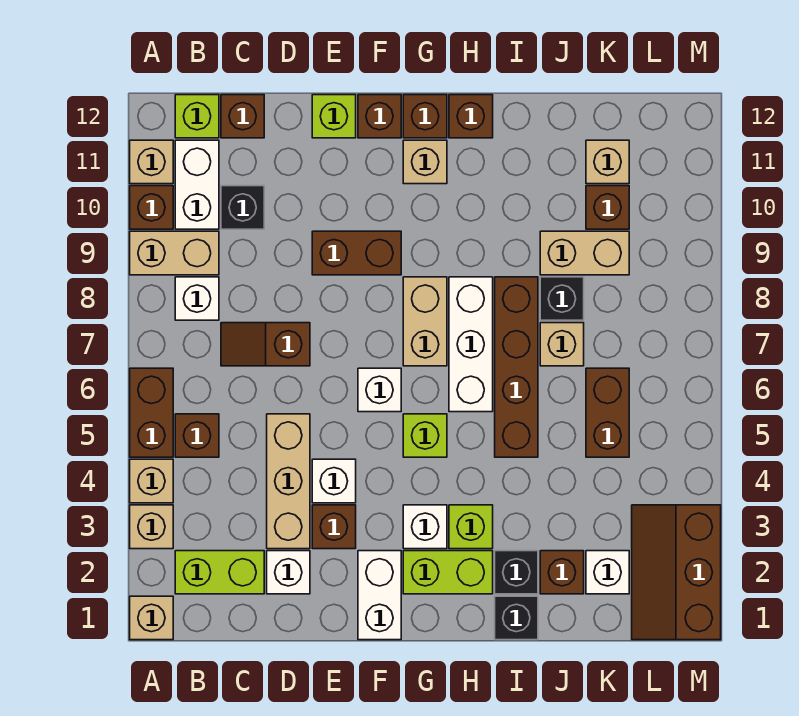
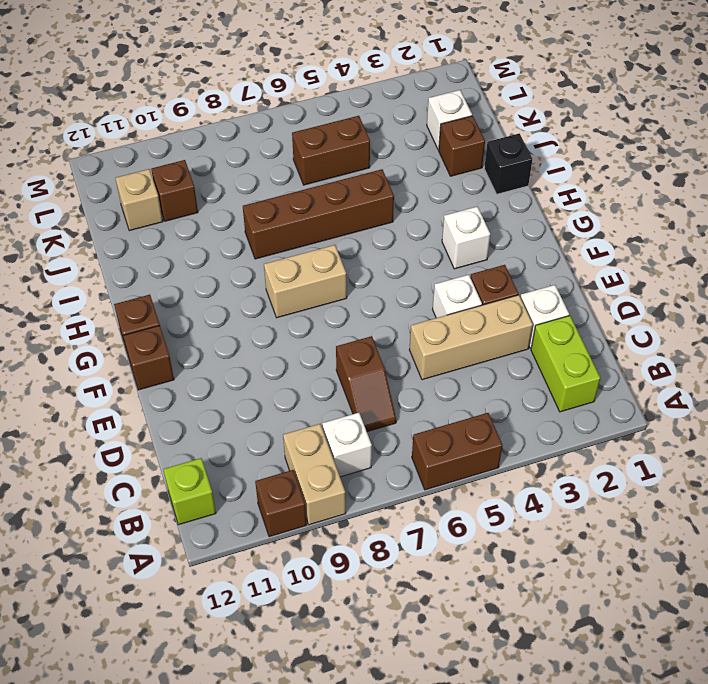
none -> tan brick A1 level 1
none -> tan brick A3 level 1
none -> tan brick A4 level 1
none -> tan brick A11 level 1

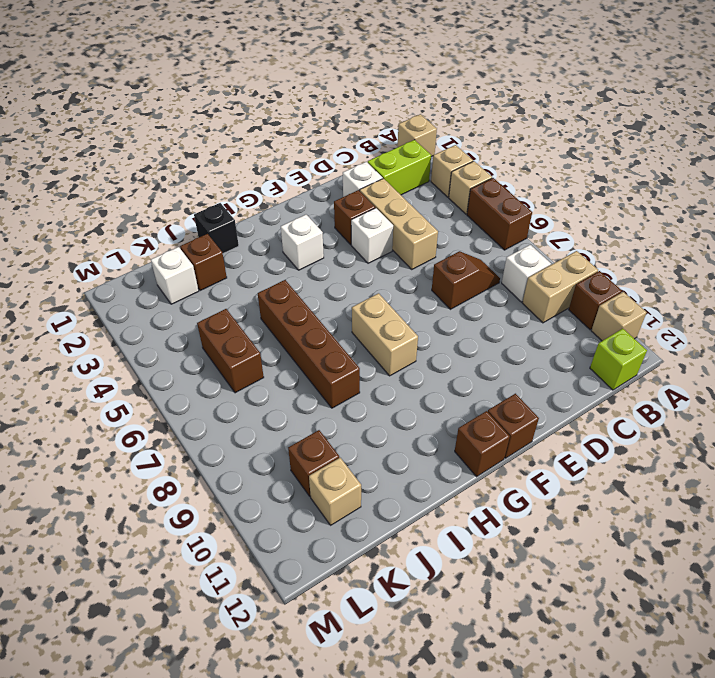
none -> brown brick B5 level 1
none -> white brick B10:B11 level 1
none -> black brick C10 level 1
none -> brown brick C12 level 1

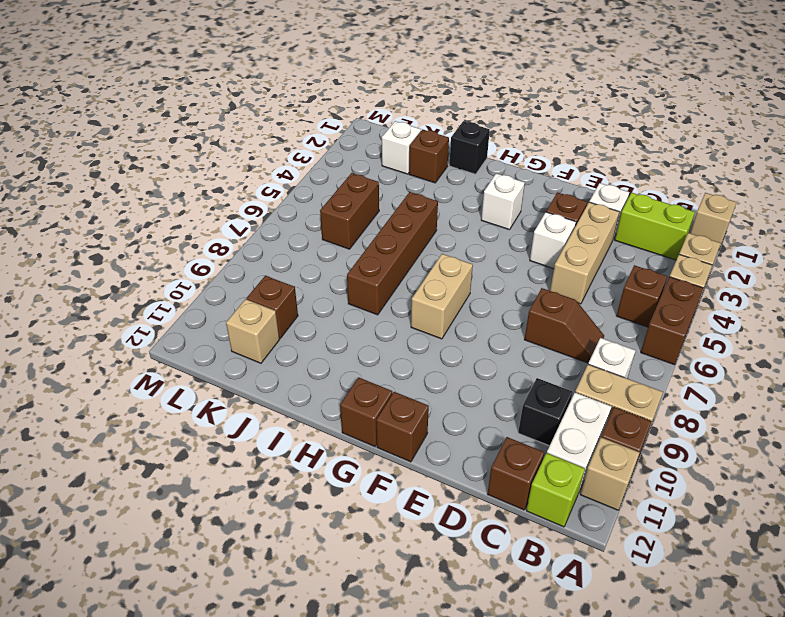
none -> brown brick E9:F9 level 1
none -> lime brick E12 level 1
none -> white brick F1:F2 level 1
none -> white brick F6 level 1

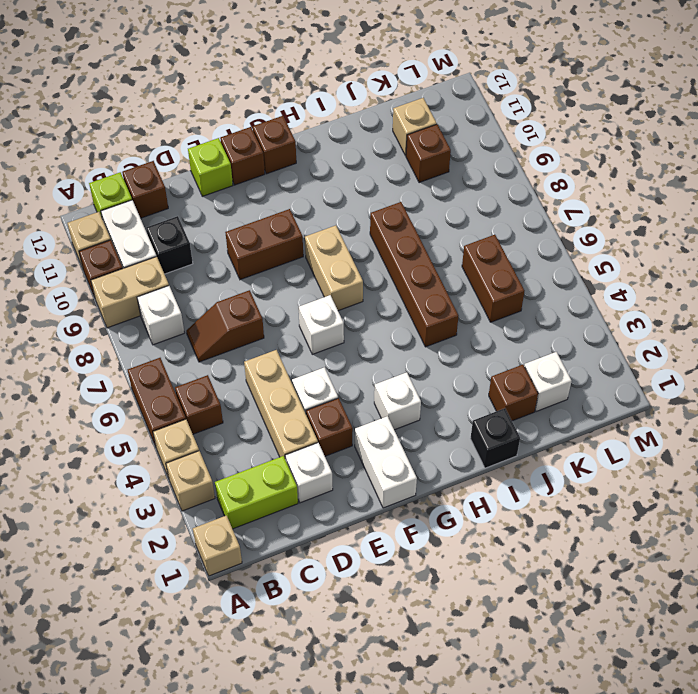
none -> lime brick G2:H2 level 1
none -> lime brick G5 level 1
none -> tan brick G11 level 1
none -> lime brick H3 level 1

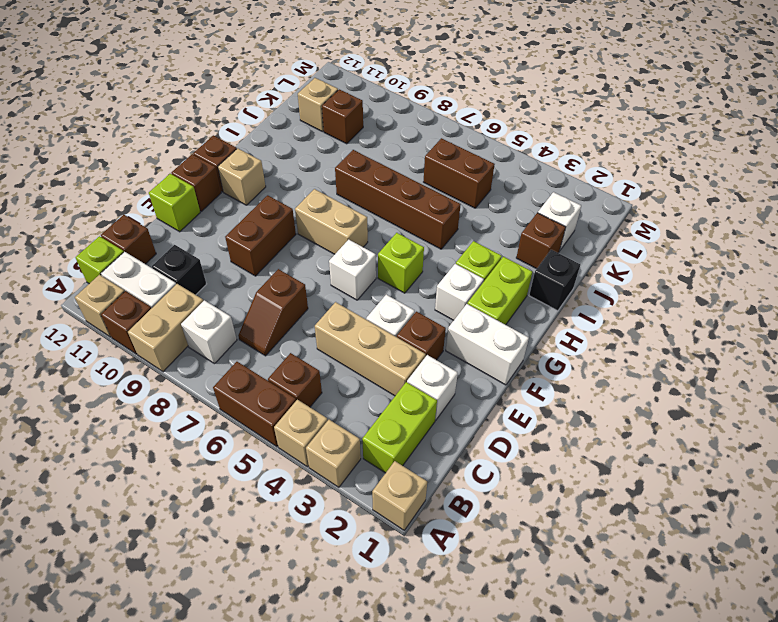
none -> white brick H6:H8 level 1
none -> brown brick H12 level 1
none -> black brick I2 level 1
none -> tan brick J7 level 1

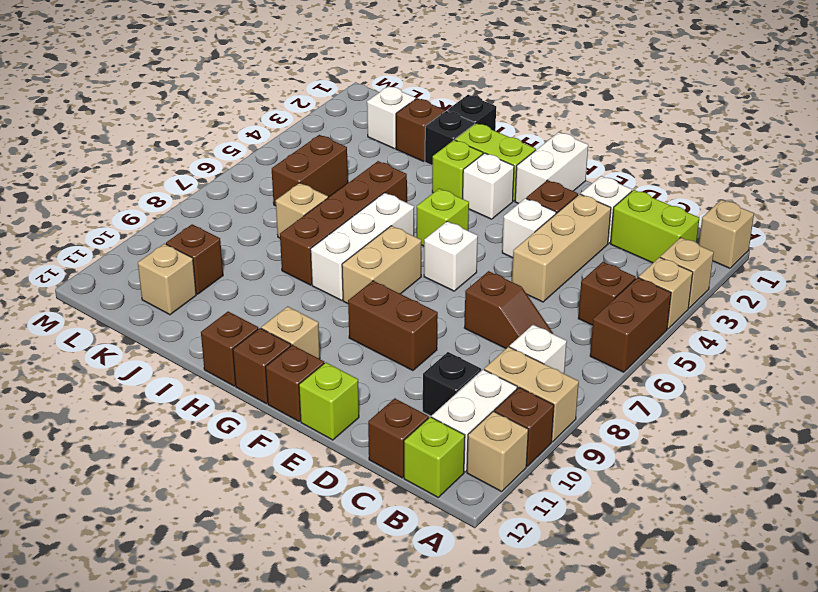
none -> black brick J8 level 1
none -> tan brick J9:K9 level 1
none -> brown slope L1:M3 level 1 top M

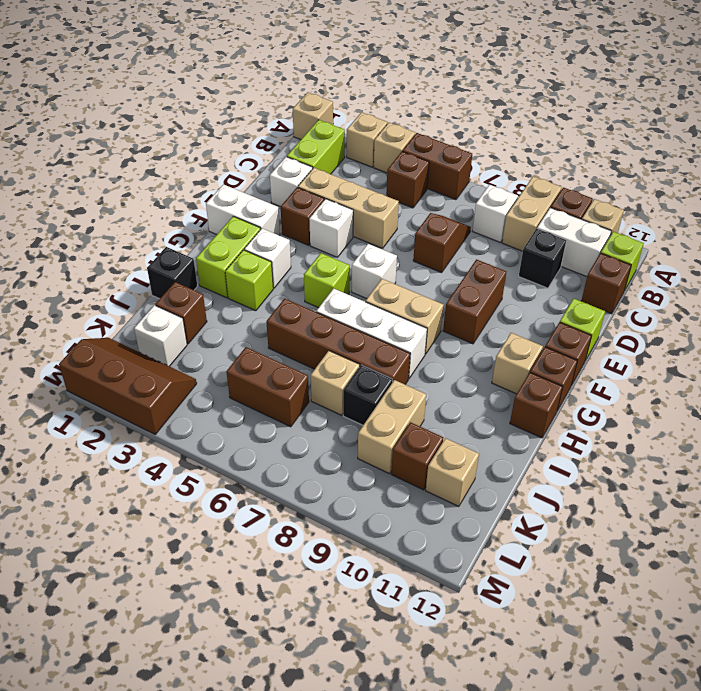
none -> black brick I2 level 1

